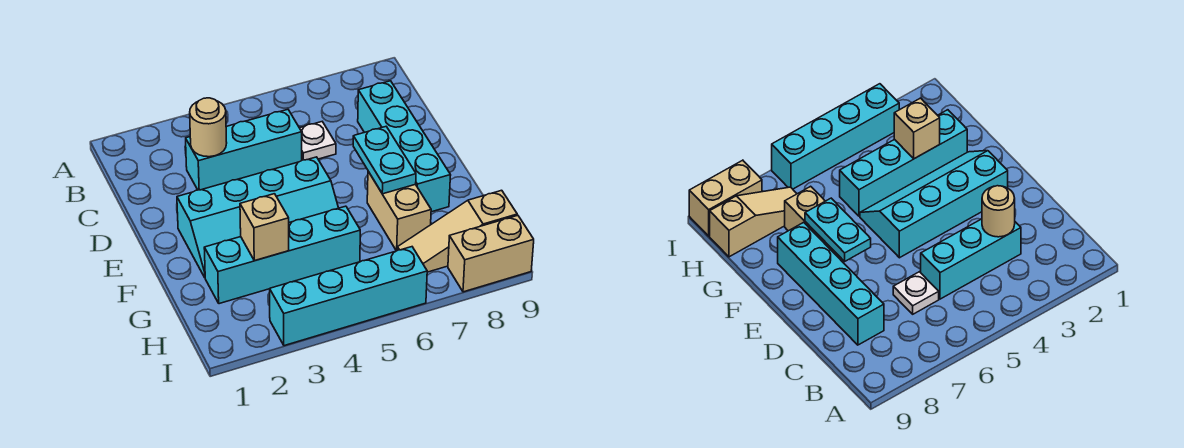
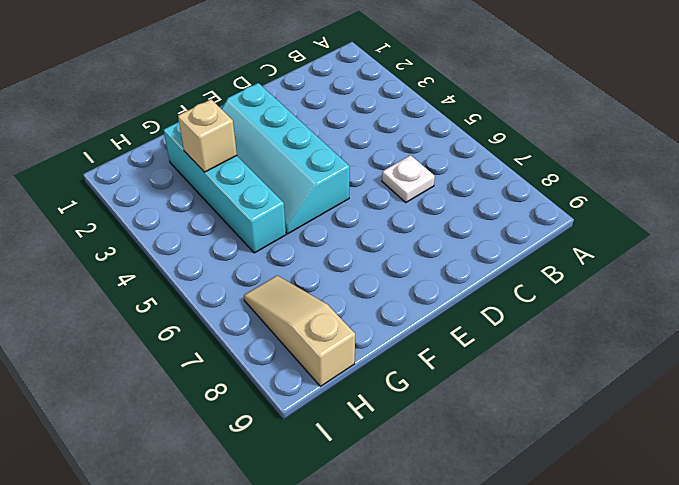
none -> cyan brick C3:C5 level 1
none -> cyan brick C8:F8 level 1
none -> tan brick F7:G7 level 1

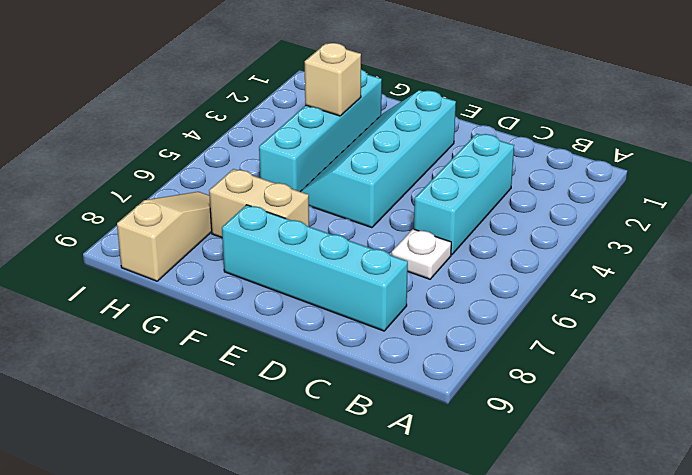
none -> cyan brick I3:I6 level 1
none -> tan brick I8:I9 level 1
none -> tan round brick C3 level 2

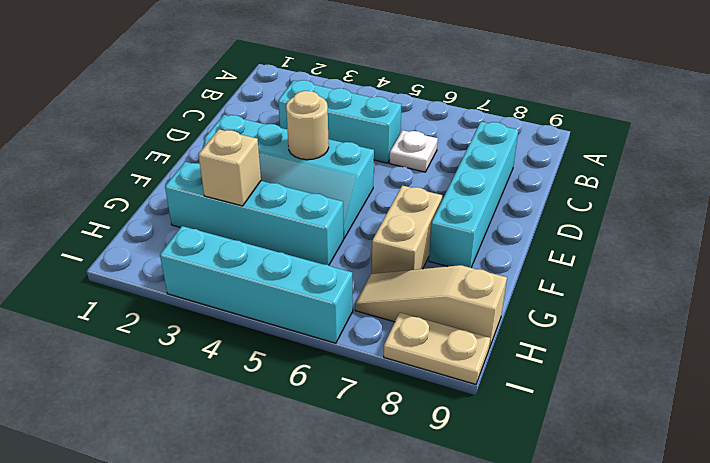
tan round brick E4 level 2 -> tan round brick C3 level 2
tan plate I8:I9 level 1 -> tan brick I8:I9 level 1
none -> cyan plate E7:F7 level 2

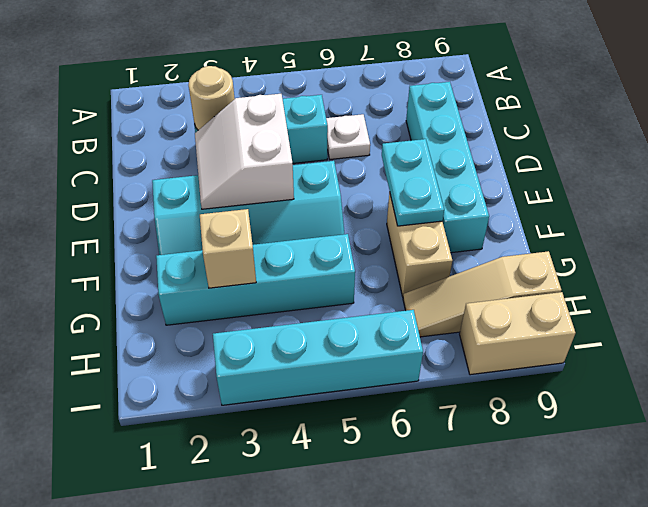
white slope D3:E4 level 2 top 4 -> none

